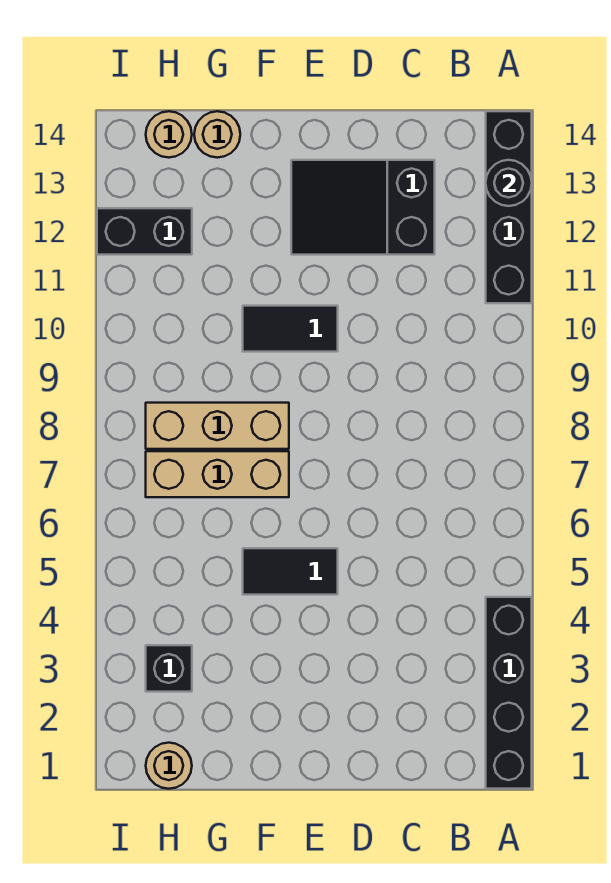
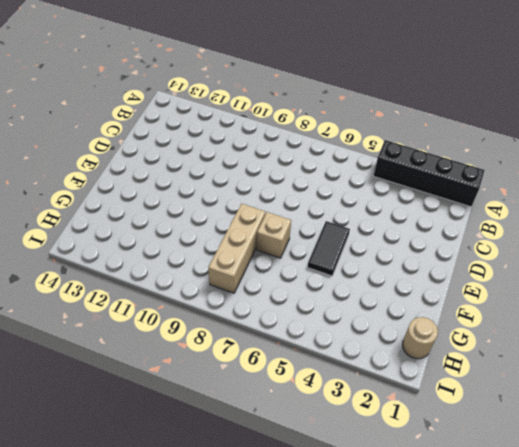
tan brick F7 level 1 -> tan brick F7:H7 level 1
none -> black brick A11:A14 level 1
none -> black slope C12:E13 level 1 top C
none -> black tile E10:F10 level 1

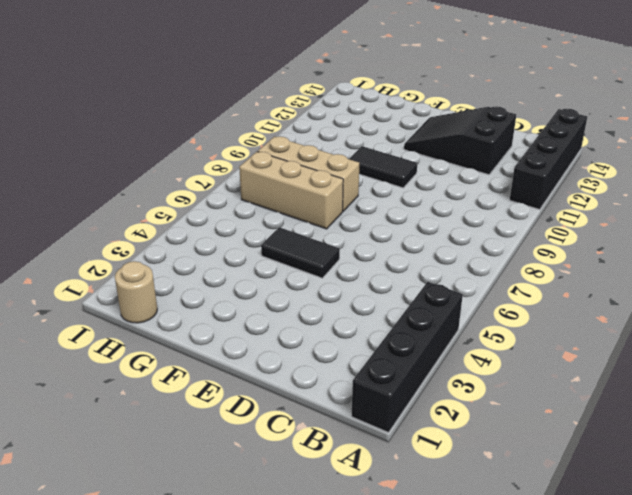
none -> tan round brick G14 level 1
none -> black brick H3 level 1
none -> black brick H12:I12 level 1

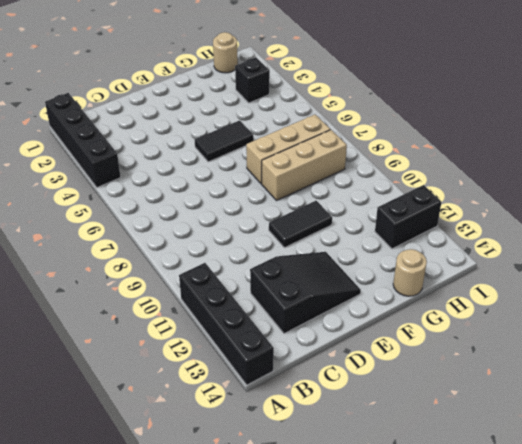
none -> tan round brick H14 level 1
none -> black round brick A13 level 2

